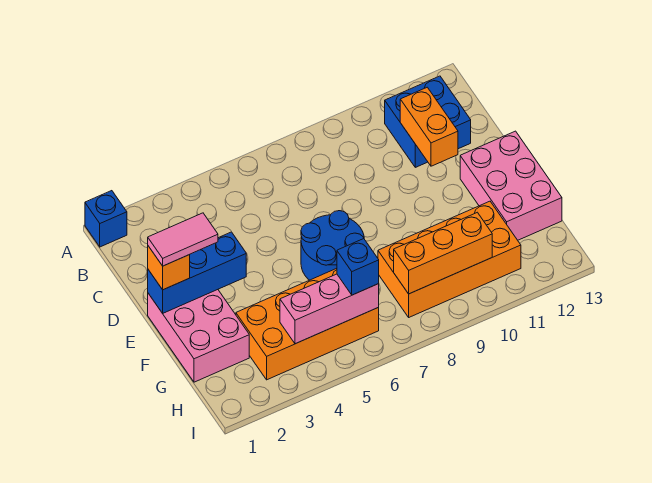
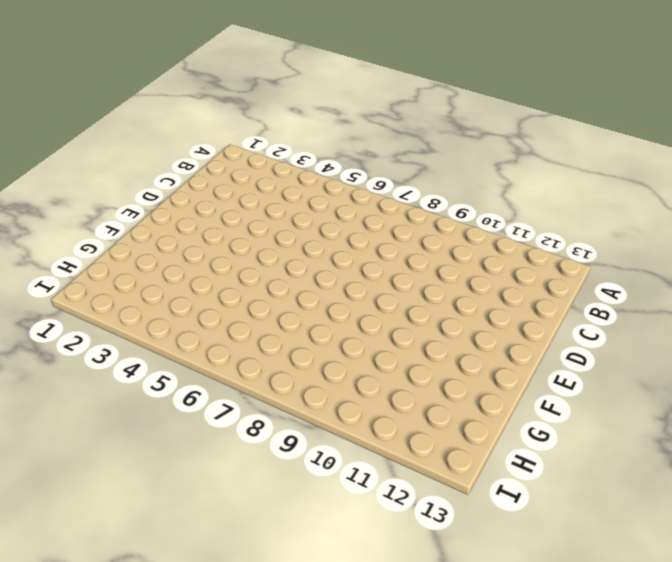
none -> blue brick A1 level 1
none -> blue brick B11:C12 level 1
none -> pink brick E1:G2 level 1

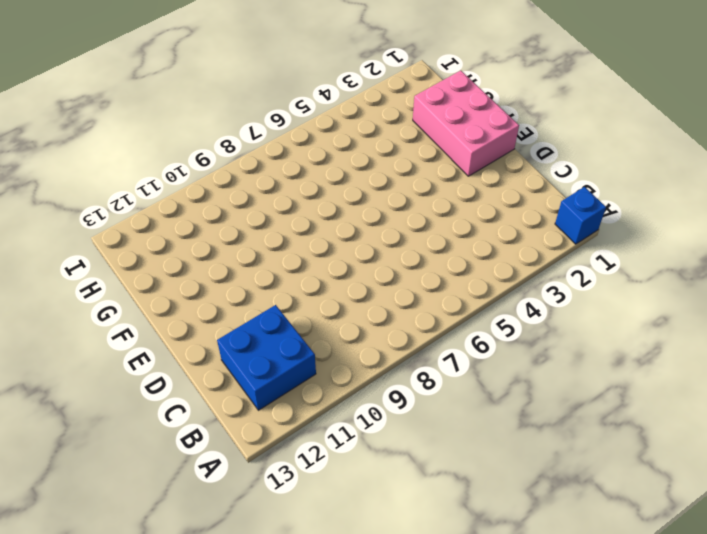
none -> blue round brick E6:F7 level 1
none -> pink brick E12:G13 level 1
none -> orange brick G3:H6 level 1

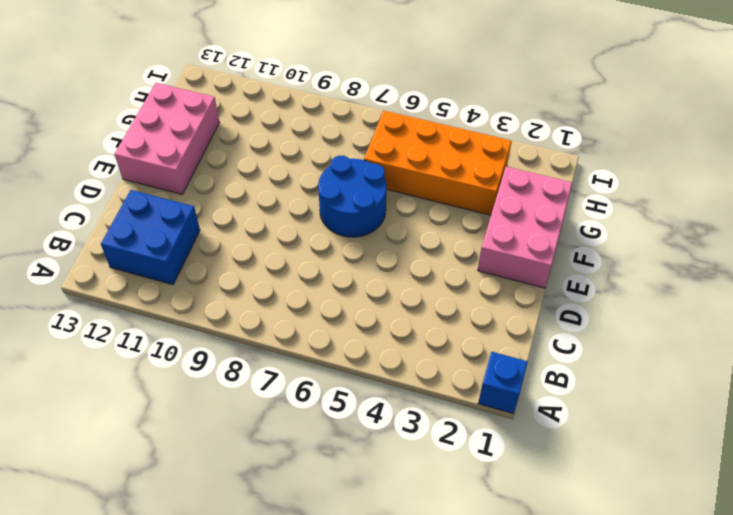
none -> orange brick G8:H11 level 1
none -> orange brick C11:D11 level 2
none -> blue brick E1:E3 level 2

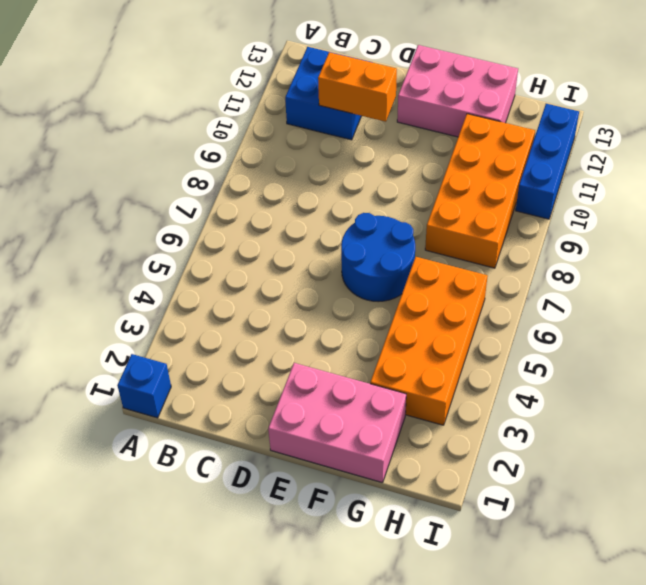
blue brick I10:I12 level 1 -> blue brick E1:E3 level 2
none -> pink brick H4:H6 level 2
none -> orange brick H8:H10 level 2
none -> orange brick E1 level 3

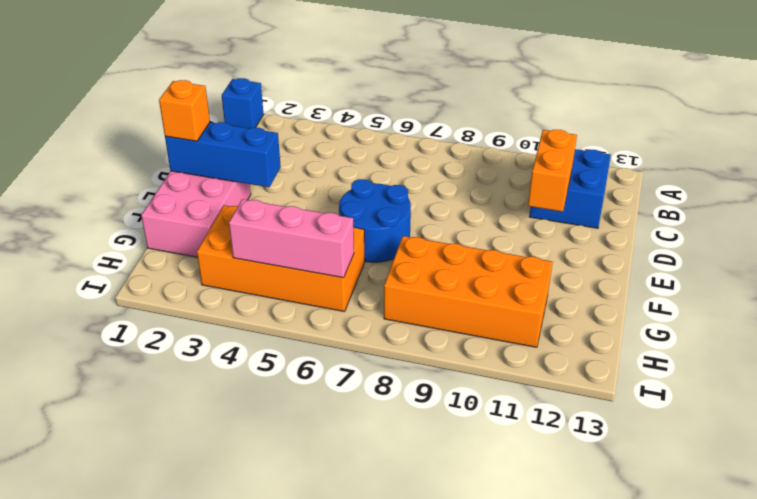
none -> pink brick E12:G13 level 1
none -> orange brick H8:H10 level 2
none -> blue brick H6 level 3

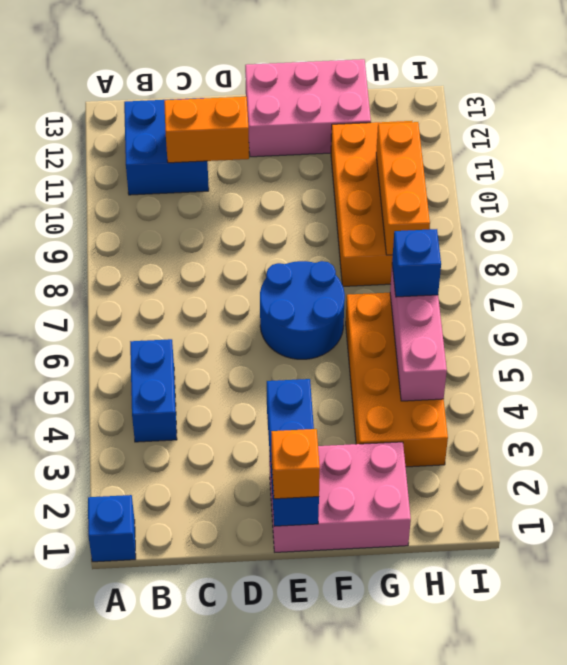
blue brick B4:B5 level 1 -> none
none -> pink tile E1:E2 level 4

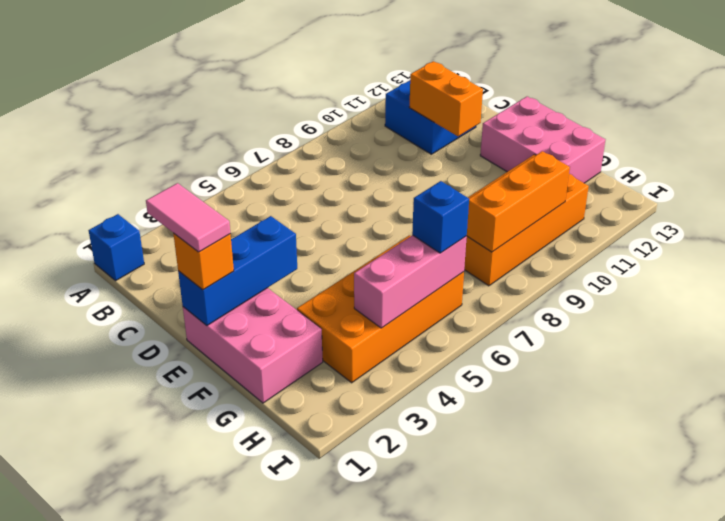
pink tile D1:E1 level 4 -> pink tile E1:E2 level 4
none -> blue round brick E6:F7 level 1

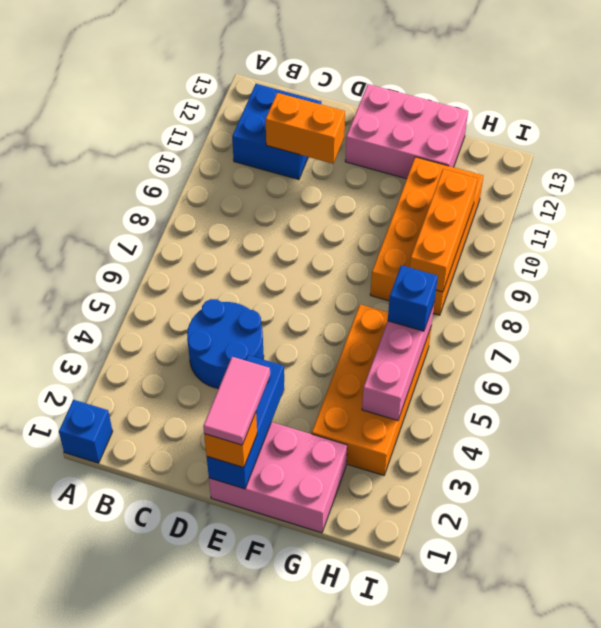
blue round brick C4:D5 level 1 -> blue round brick E6:F7 level 1

